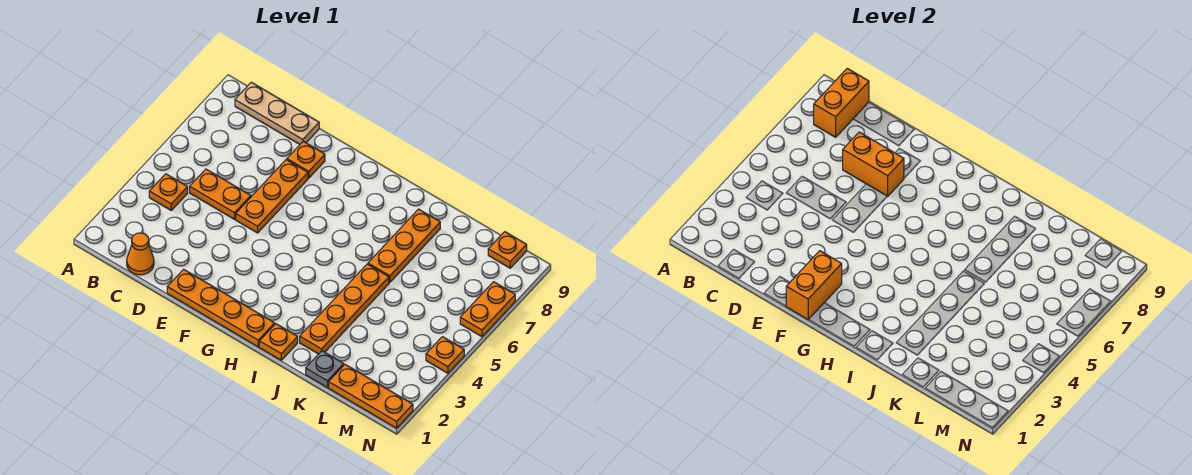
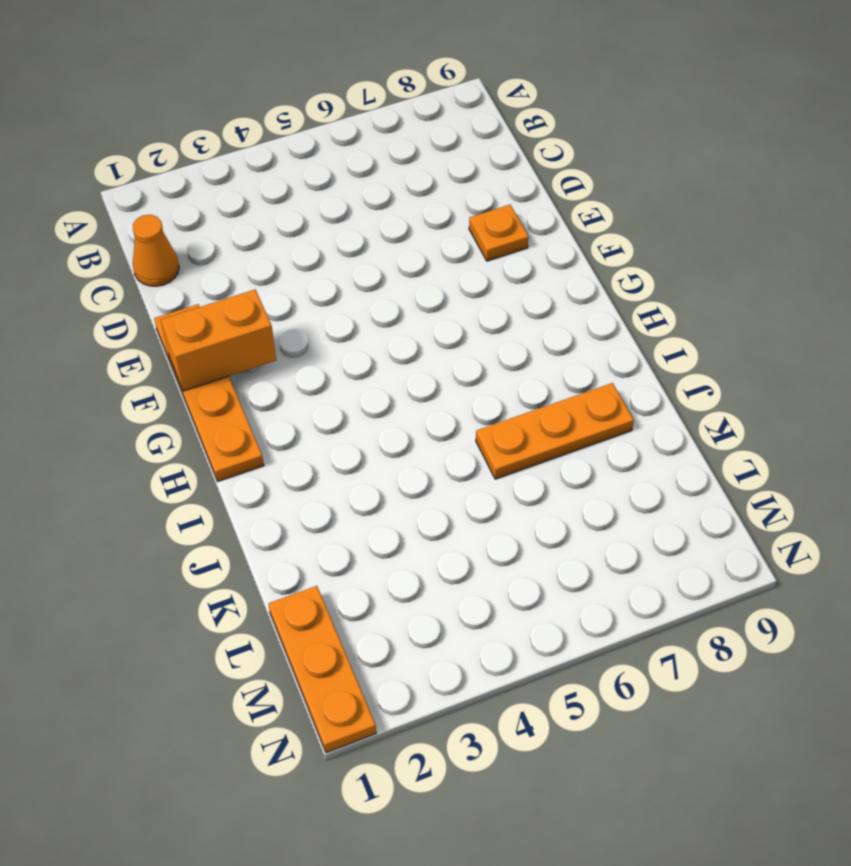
none -> orange plate B4 level 1
none -> tan plate B9:D9 level 1
none -> orange plate C5:D5 level 1

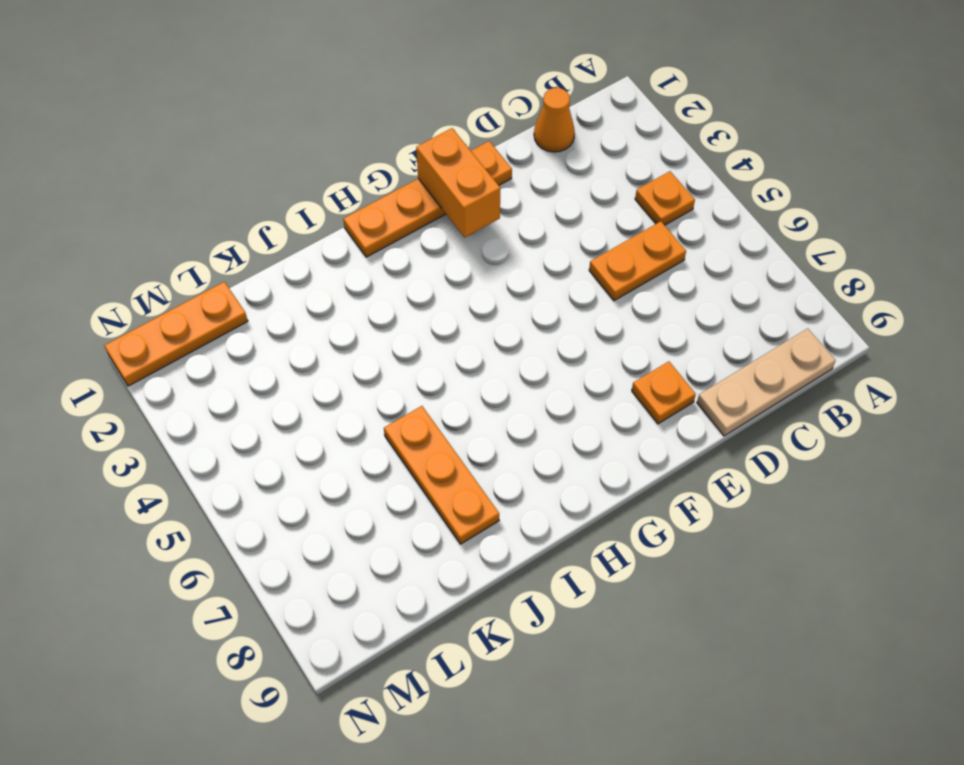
none -> orange plate E5:E7 level 1
none -> orange plate I1 level 1
none -> orange plate J2:J5 level 1

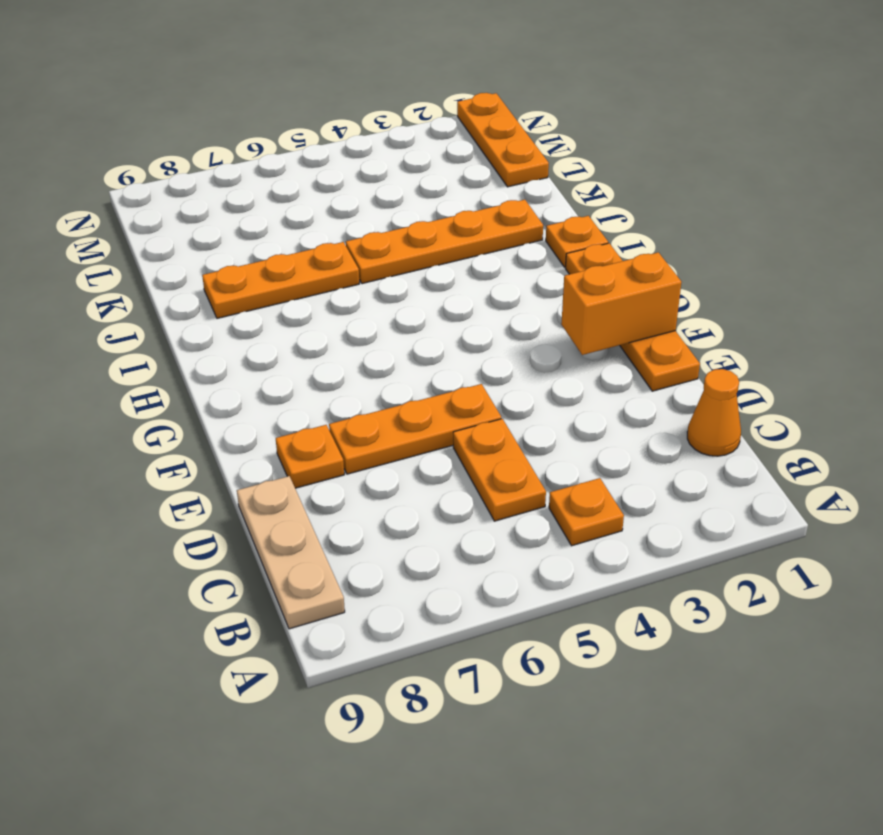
none -> grey plate K1 level 1
none -> orange plate M9 level 1
none -> orange plate N4 level 1

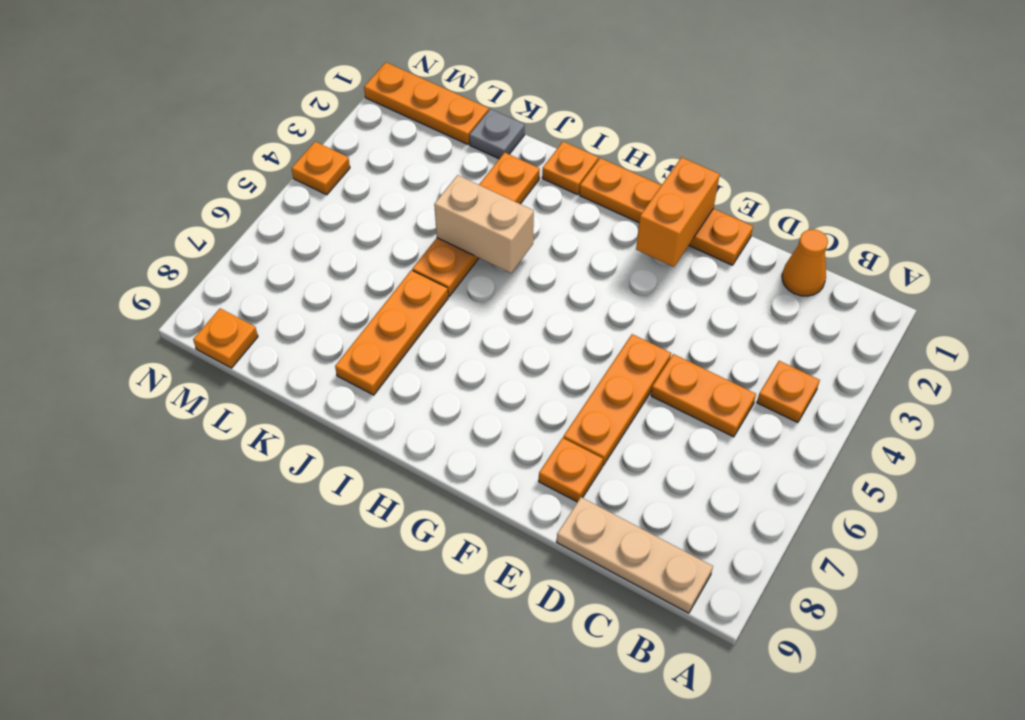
tan brick I4:J4 level 2 -> none
none -> orange plate N6:N7 level 1
none -> orange brick B8:B9 level 2
none -> orange brick D7:E7 level 2

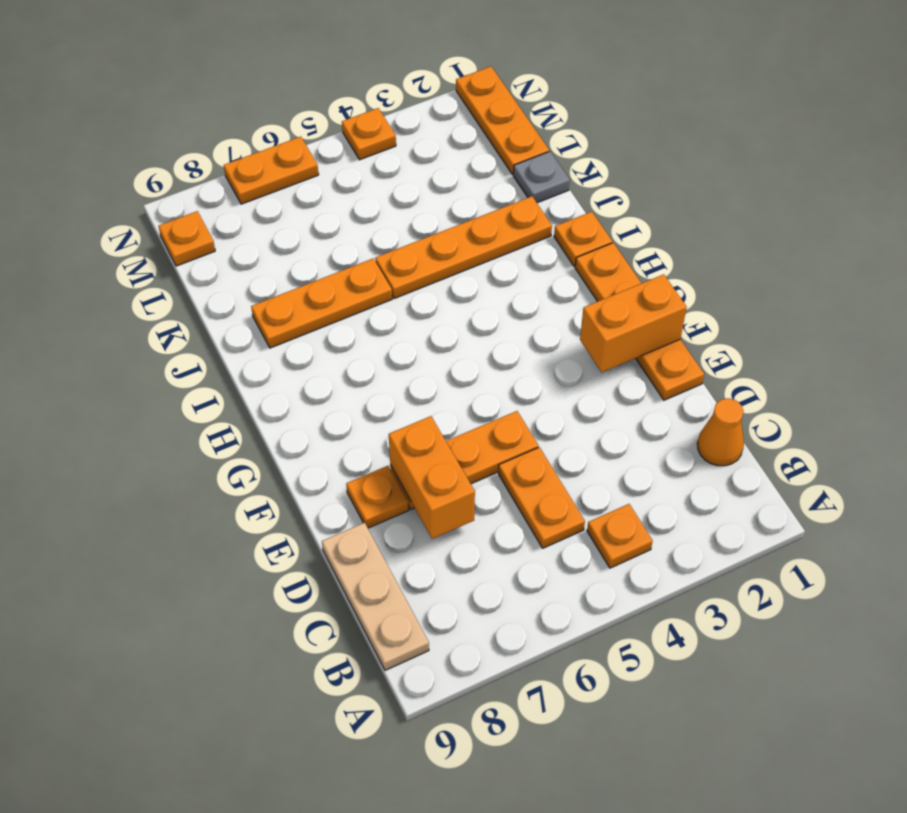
none -> orange brick B8:B9 level 2

